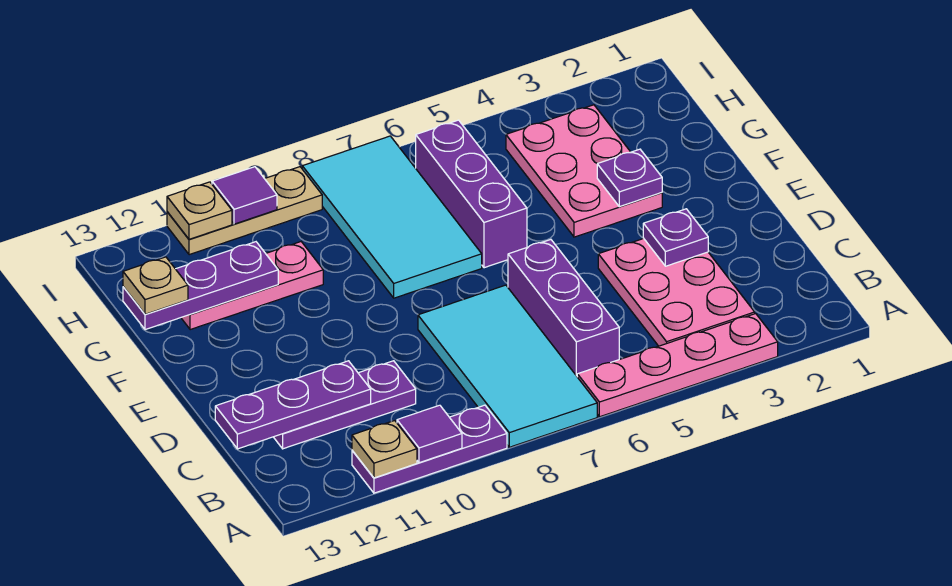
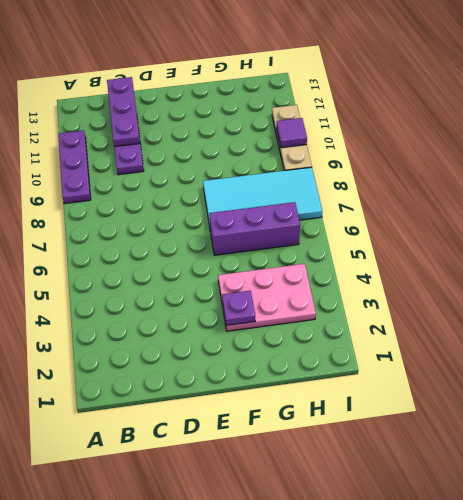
none -> pink plate A3:A6 level 1
none -> cyan tile A7:D8 level 1
none -> pink plate B3:D4 level 1

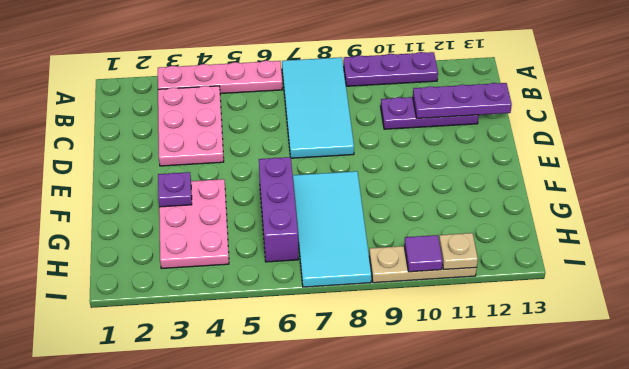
none -> purple brick B6:D6 level 1
none -> pink plate G10:G12 level 1
none -> purple tile A10 level 2

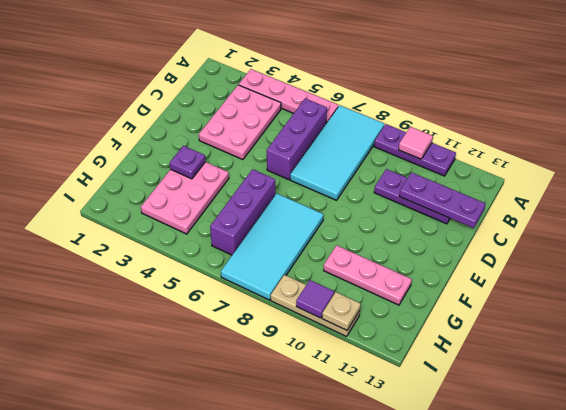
pink tile A10 level 2 -> purple tile A10 level 2
none -> tan plate A11 level 2
none -> purple plate D3 level 2
none -> purple plate G11:G13 level 2

